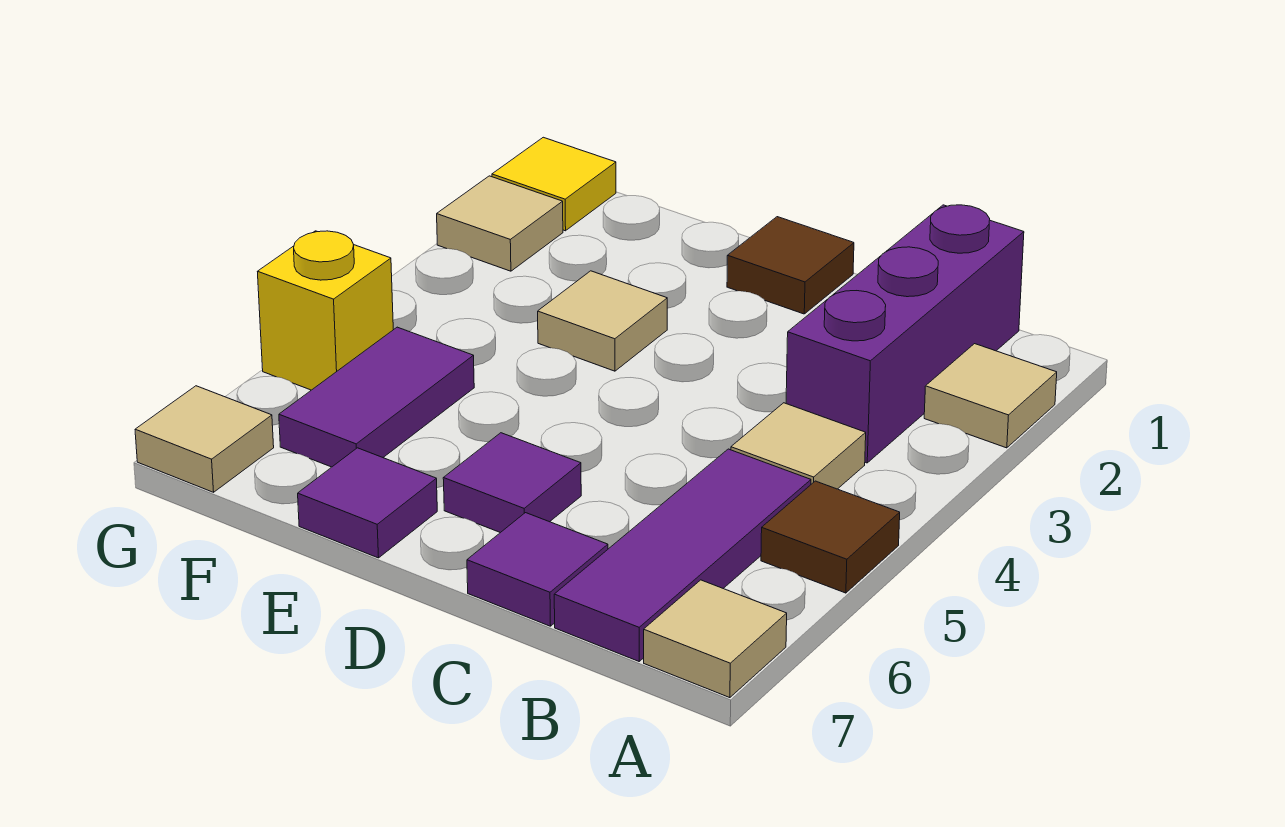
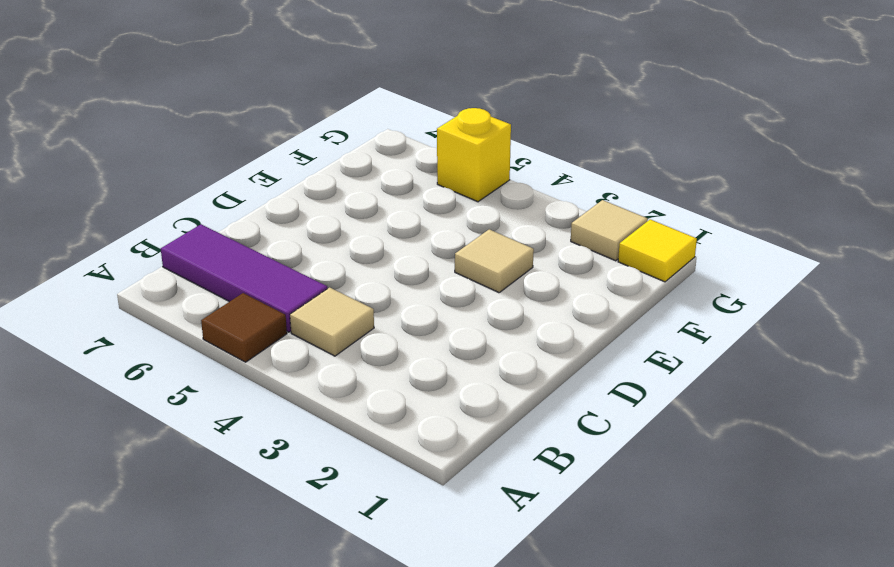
none -> tan tile A2 level 1
none -> tan tile A7 level 1
none -> purple brick B1:B3 level 1

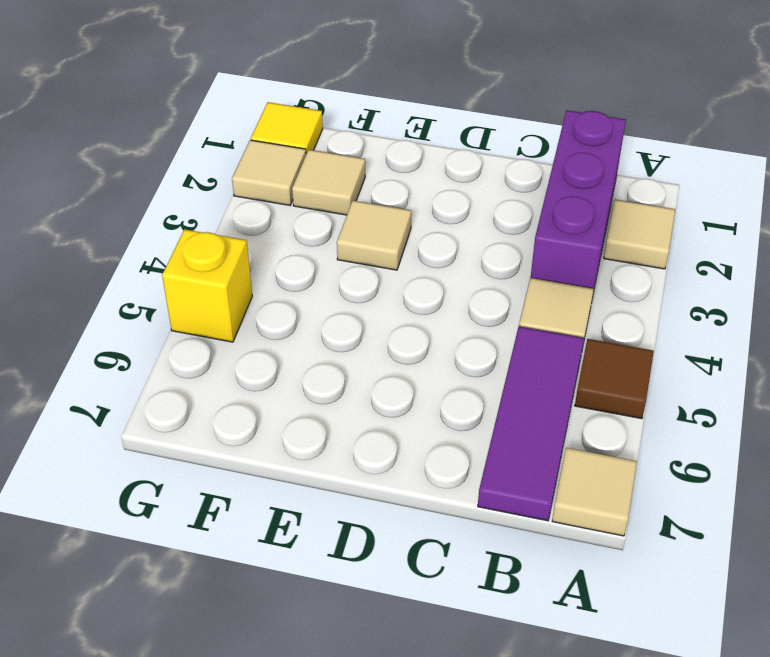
tan tile F2 level 1 -> tan tile G7 level 1
none -> purple tile C7 level 1
none -> brown tile D1 level 1
none -> purple tile D6 level 1

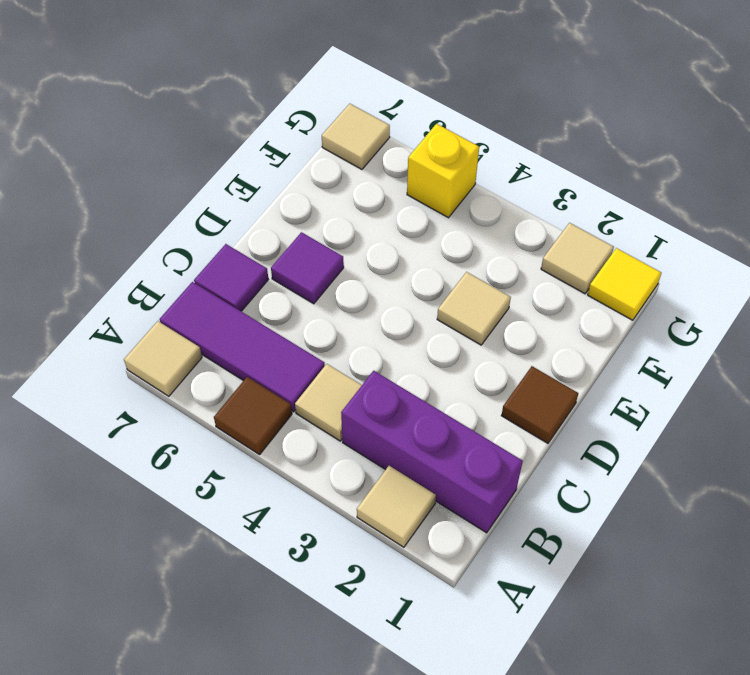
none -> purple tile E7 level 1
none -> purple tile F5:F6 level 1

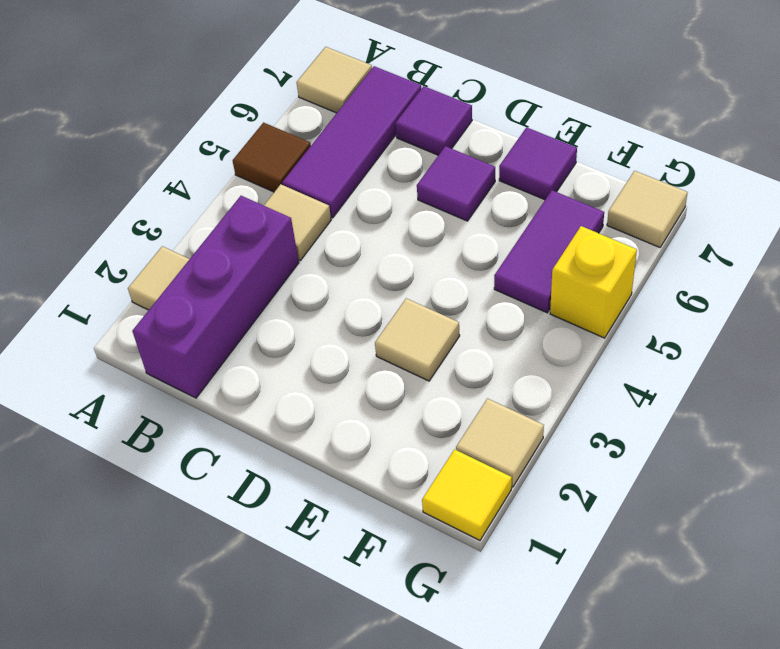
none -> brown tile D1 level 1

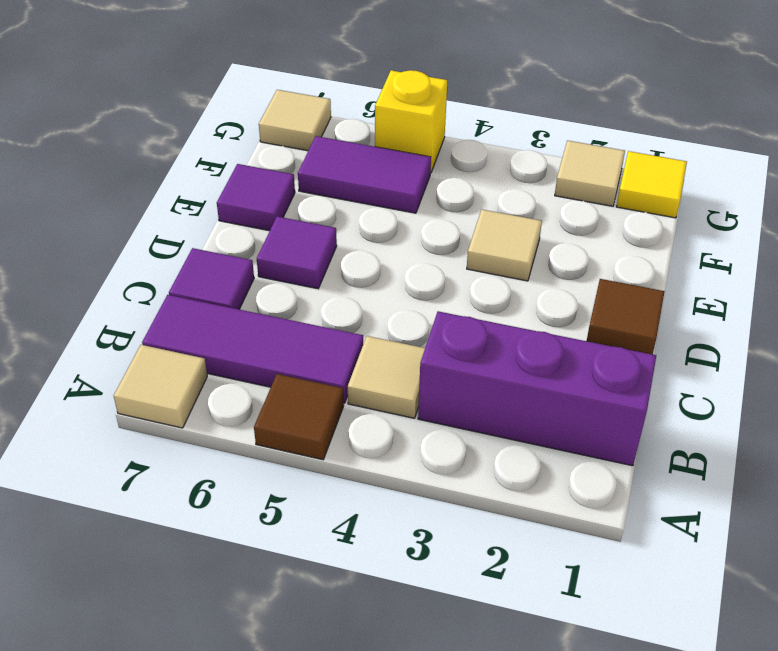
none -> tan tile A2 level 1

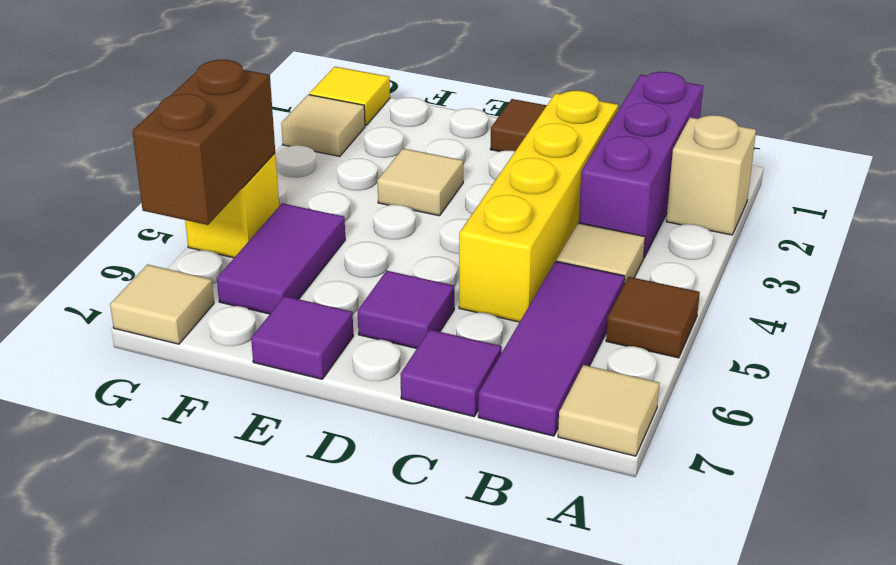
tan brick A2 level 1 -> tan tile A2 level 1
yellow brick C2:C5 level 1 -> none
brown brick G5:G6 level 2 -> none

